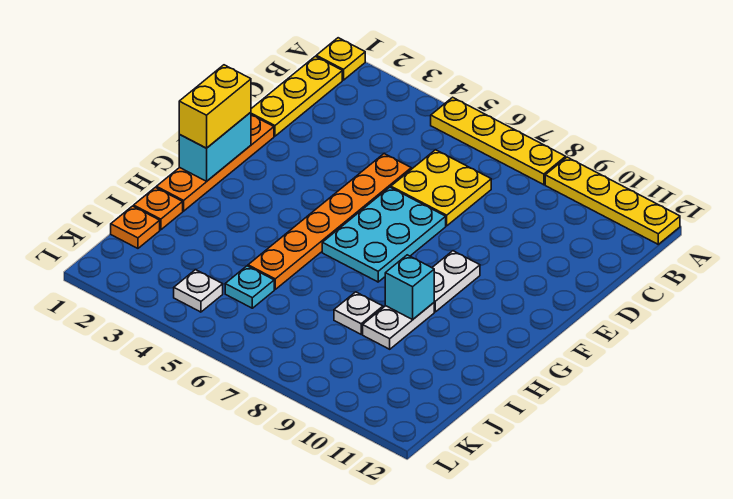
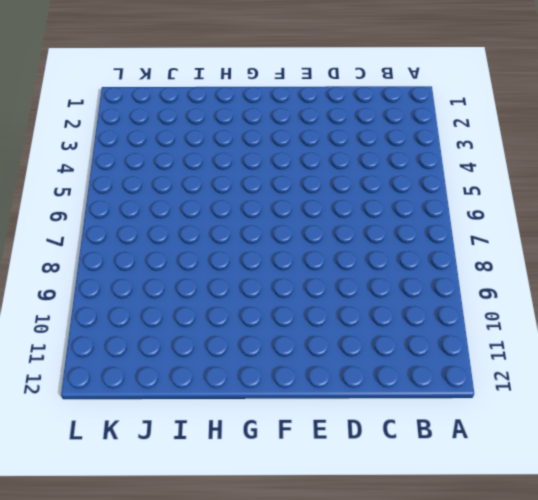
none -> yellow plate A1 level 1
none -> yellow plate A5:A8 level 1
none -> yellow plate A9:A12 level 1

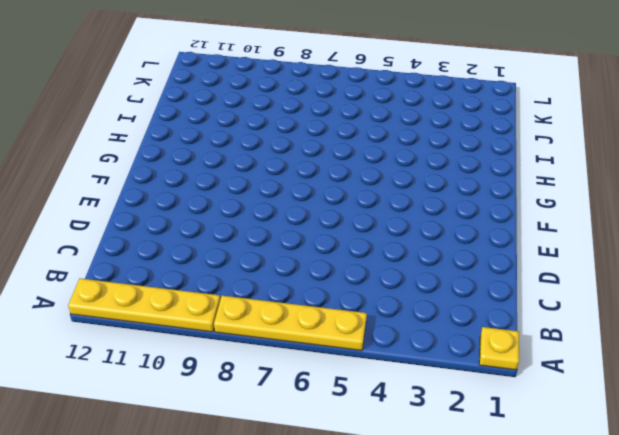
none -> yellow plate B1:D1 level 1
none -> yellow plate C6:D7 level 1
none -> orange plate D5:I5 level 1

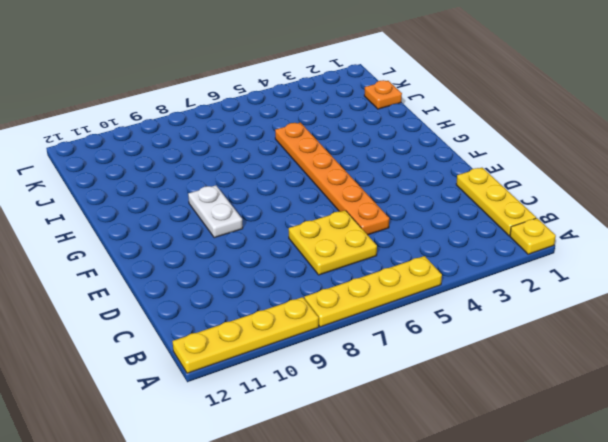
none -> orange plate E1:H1 level 1
none -> cyan plate E6:G7 level 1
none -> white plate H9:I9 level 1

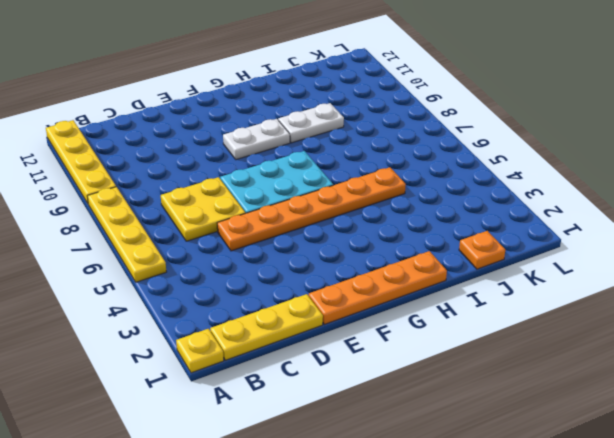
none -> orange plate I1 level 1
none -> white plate I8 level 1
none -> cyan plate J5 level 1

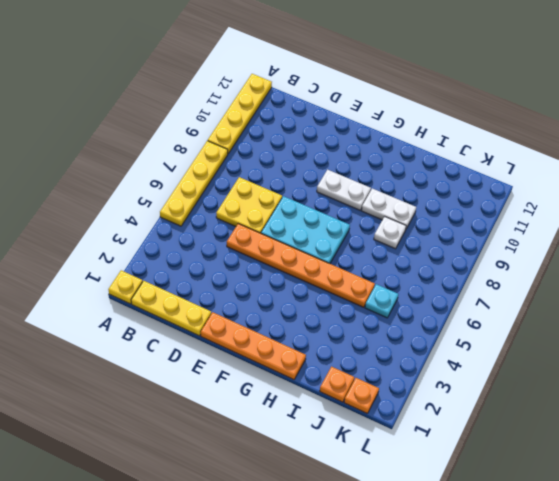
orange plate K1 level 1 -> orange plate I1 level 1
none -> white plate K4 level 1
none -> cyan brick F1:G1 level 2
none -> cyan brick H9 level 2

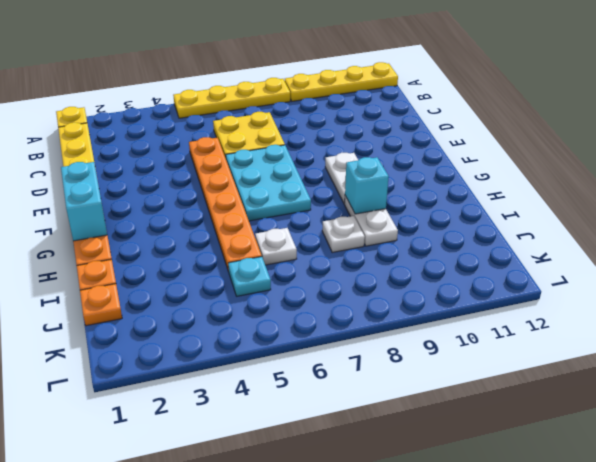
white plate I6 level 1 -> white plate K4 level 1
none -> yellow brick F1:G1 level 3

